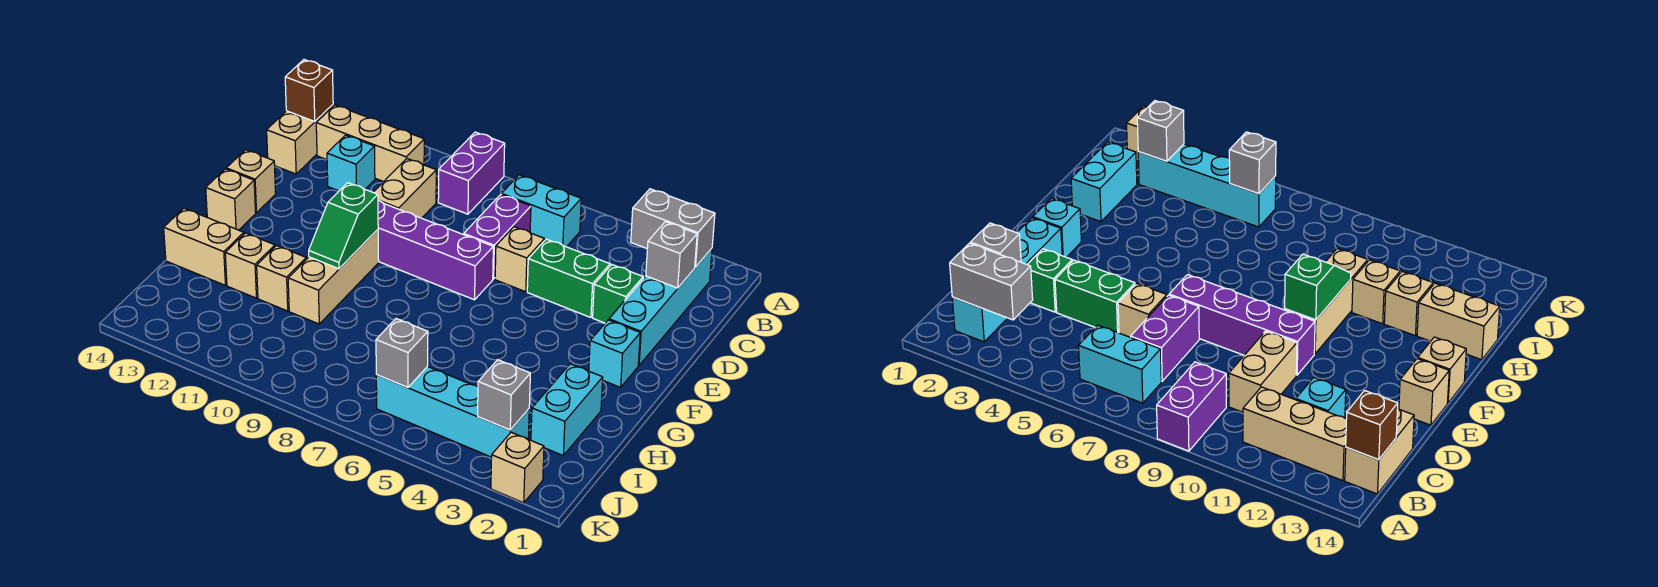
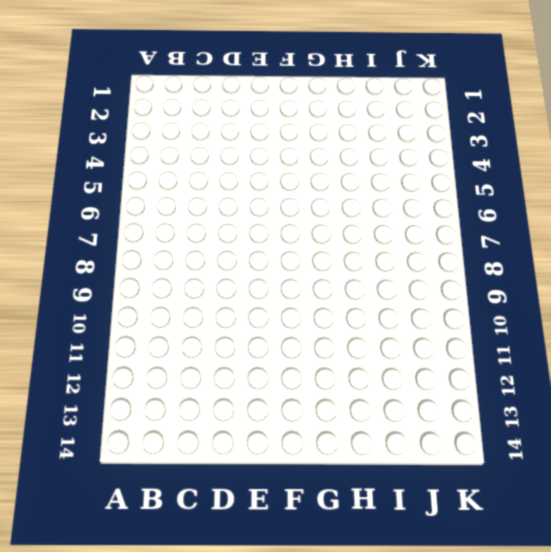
none -> purple brick A9:B9 level 1
none -> cyan brick B2:E2 level 1
none -> cyan brick B6:B7 level 1

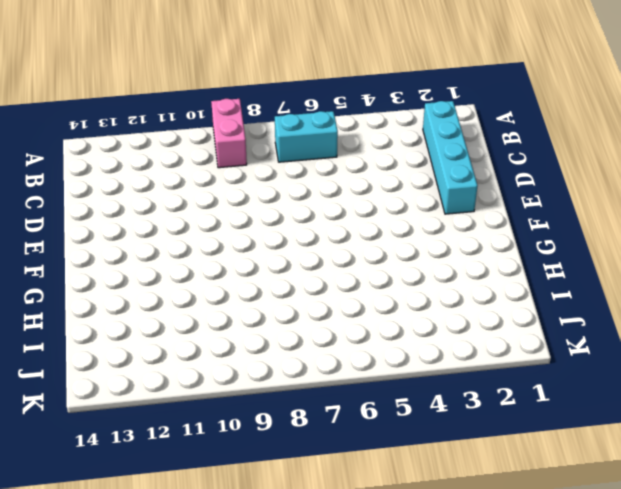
pink brick A9:B9 level 1 -> purple brick A9:B9 level 1
none -> tan brick B11:B13 level 1
none -> tan brick B14:C14 level 1
none -> purple brick C7:D7 level 1

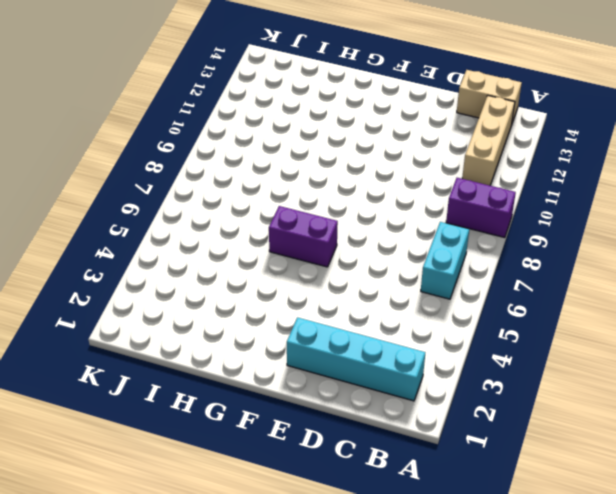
purple brick F6:G6 level 1 -> purple brick C7:D7 level 1
none -> tan brick C10:D10 level 1
none -> cyan brick C12 level 1
none -> green brick D3 level 1

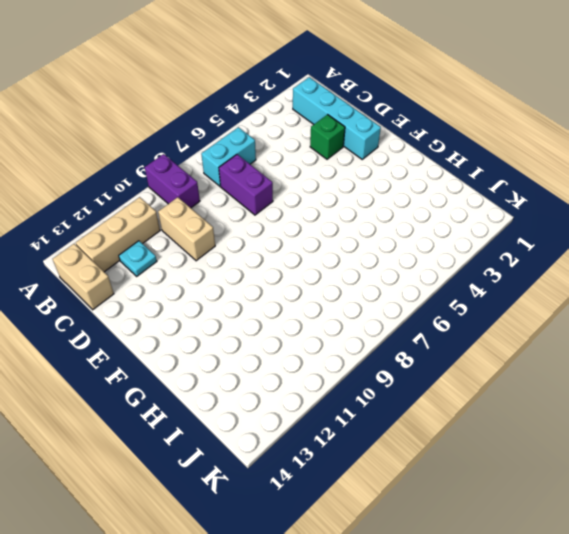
cyan plate C12 level 1 -> cyan brick C12 level 1
none -> green brick D4:D5 level 1
none -> tan brick D6 level 1
none -> purple brick E7:E10 level 1

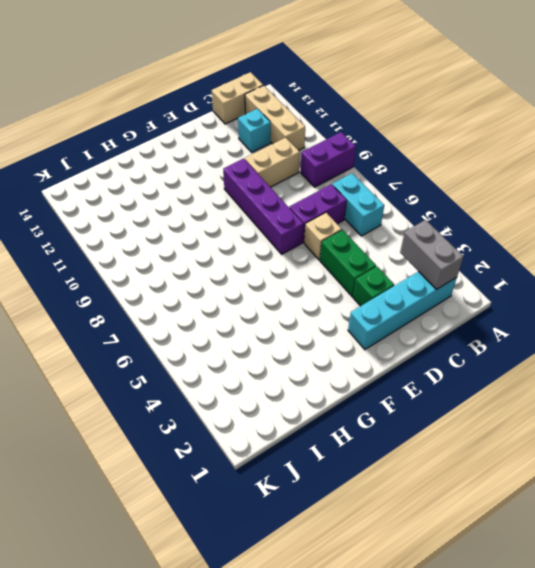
none -> tan brick E14 level 1
none -> cyan brick F2 level 1
none -> tan brick F10:H10 level 1

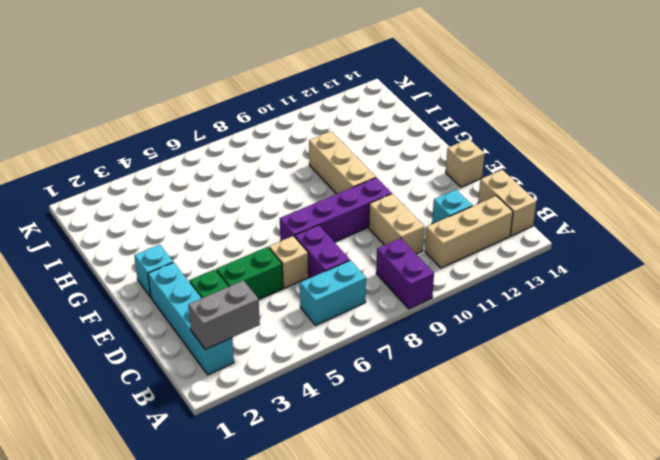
none -> tan brick F14 level 1
none -> cyan brick H2:I2 level 1
none -> tan brick H11 level 1

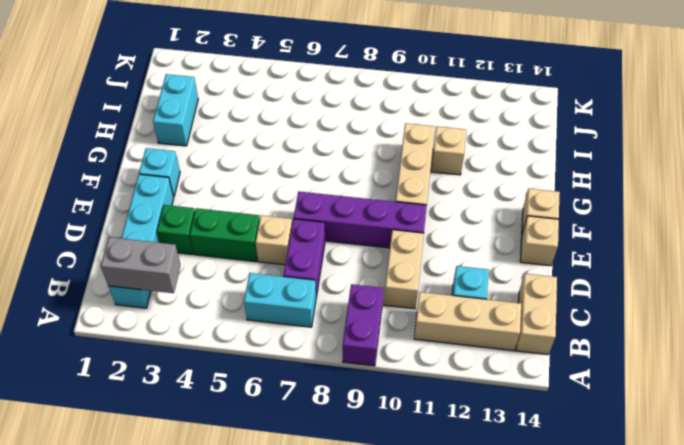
none -> tan brick H12 level 1
none -> tan brick H13:H14 level 1
none -> cyan brick J3:J6 level 1

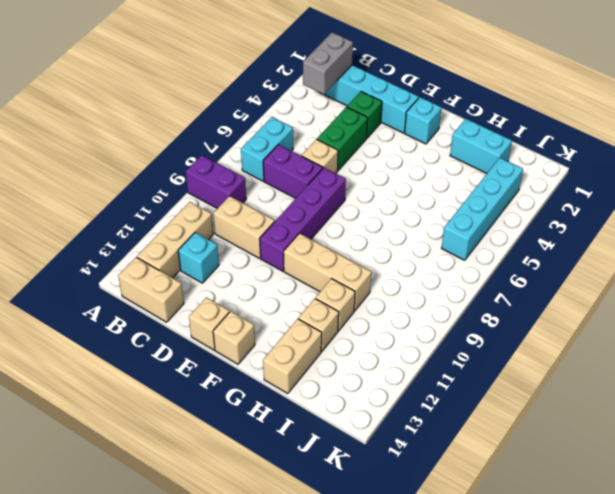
none -> tan brick K2 level 1
none -> brown brick B14 level 2
none -> grey brick C2 level 2

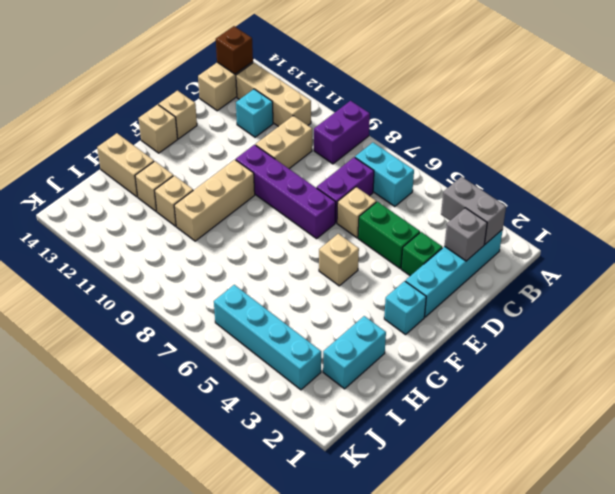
tan brick F5 level 1 -> tan brick K2 level 1
none -> green slope F10:G10 level 2 top F
none -> grey brick J3 level 2
none -> grey brick J6 level 2

